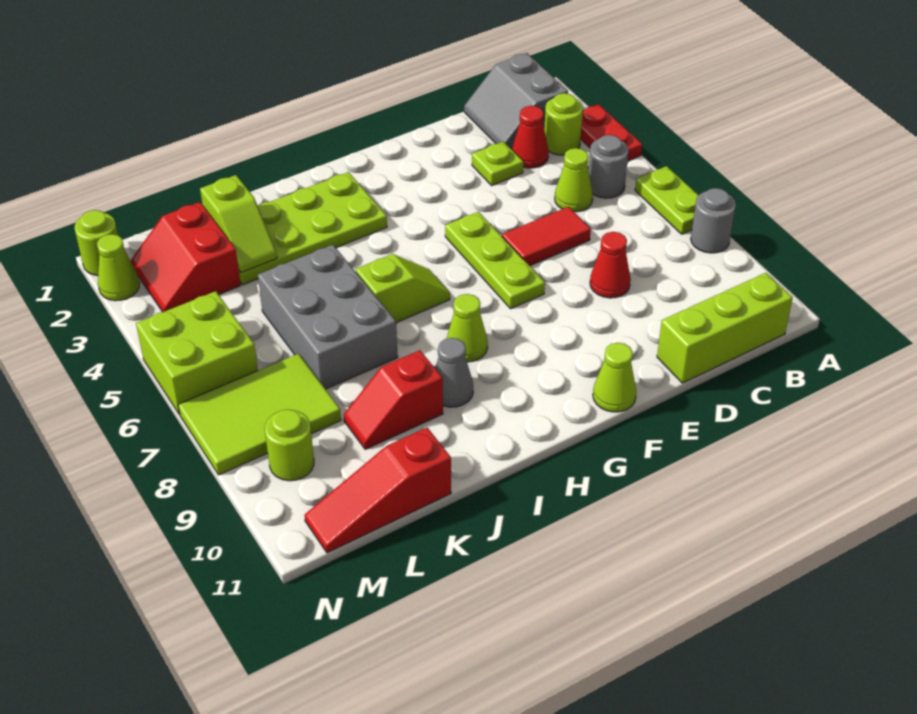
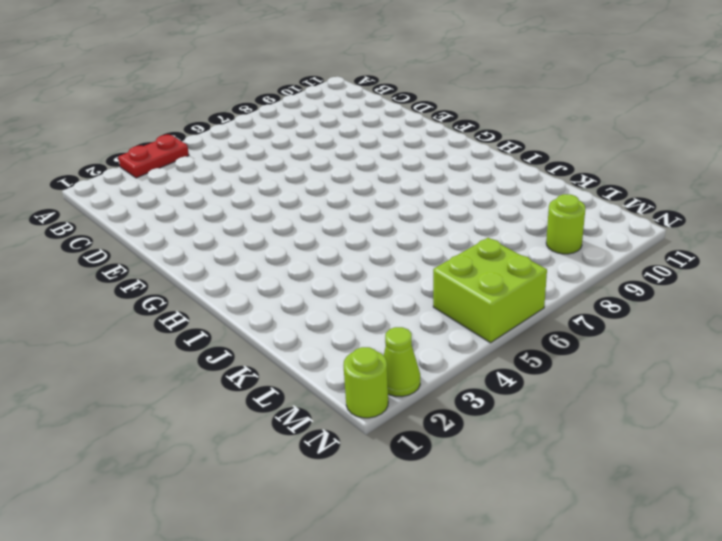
none -> lime plate A6:A7 level 1
none -> grey round brick A8 level 1
none -> grey slope B1:C2 level 1 top B

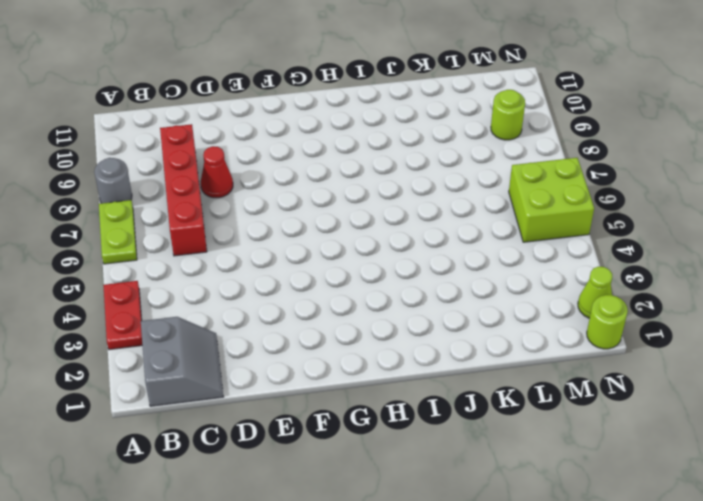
red brick C6:C9 level 1 -> none
none -> lime round brick B3 level 1
none -> grey round brick B5 level 1
none -> lime brick B11:D11 level 1

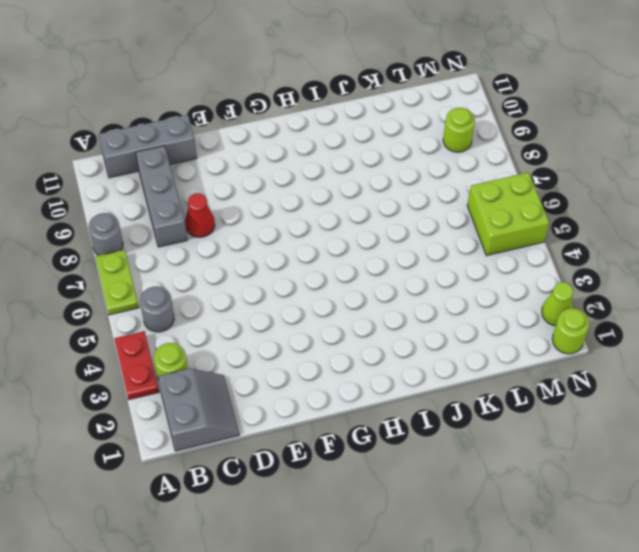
grey brick B11:D11 level 1 -> lime brick B11:D11 level 1
grey brick C8:C10 level 1 -> none
none -> red cone C3 level 1
none -> lime cone C5 level 1
none -> lime plate D3 level 1

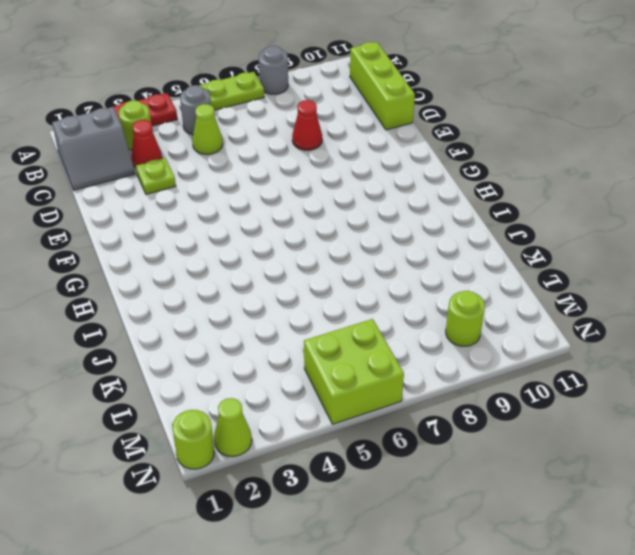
none -> red tile D6:E6 level 1
none -> lime plate F5:F7 level 1
none -> lime cone F11 level 1

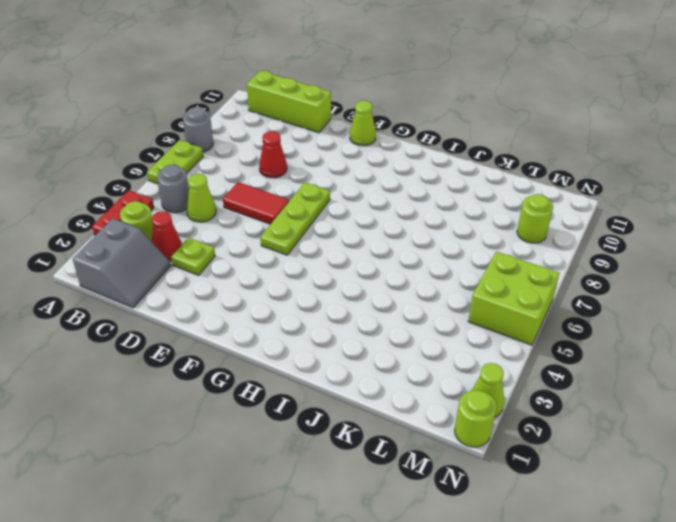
none -> lime plate H2:K3 level 1
none -> lime slope H6:I6 level 1 top I
none -> lime cone H8 level 1

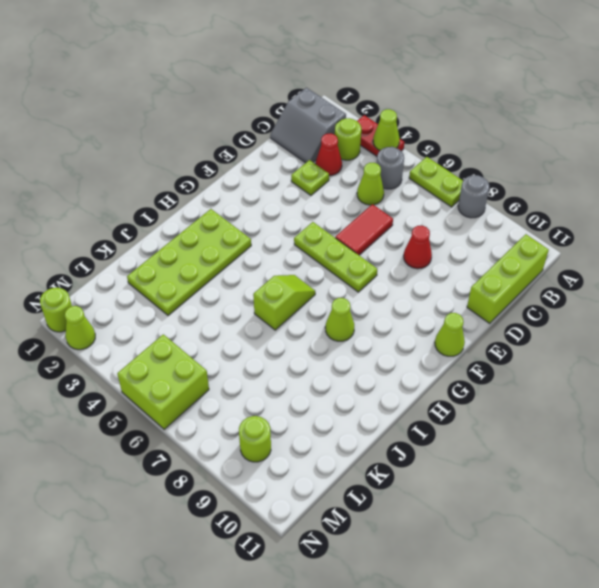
lime cone A4 level 2 -> none
none -> grey cone I9 level 1
none -> grey brick J5:K7 level 1
none -> red slope J9:K9 level 1 top J

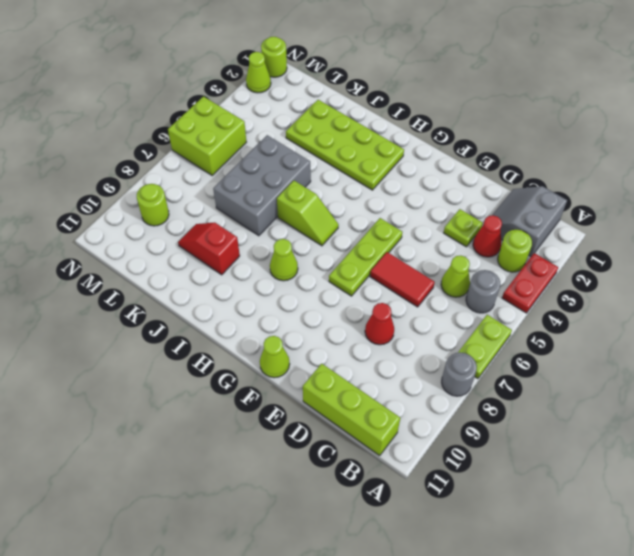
none -> grey cone I9 level 1
none -> red slope K11:M11 level 1 top K
none -> red slope L2:M3 level 1 top L

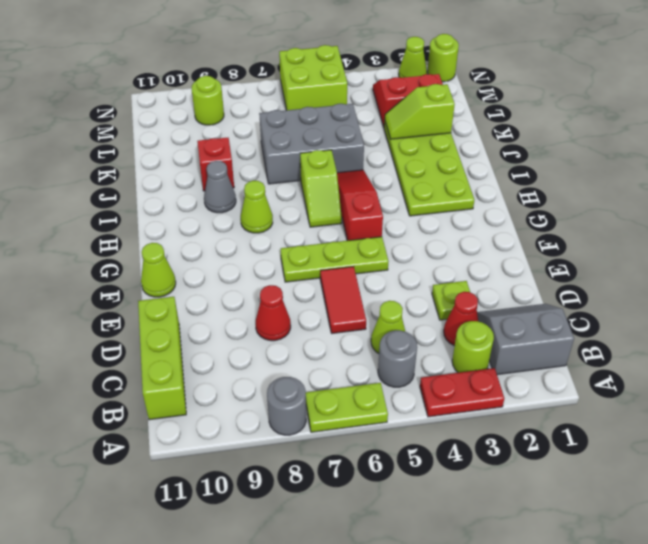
red slope G5:I5 level 1 top G -> red slope K11:M11 level 1 top K
none -> lime tile L7:N8 level 1

